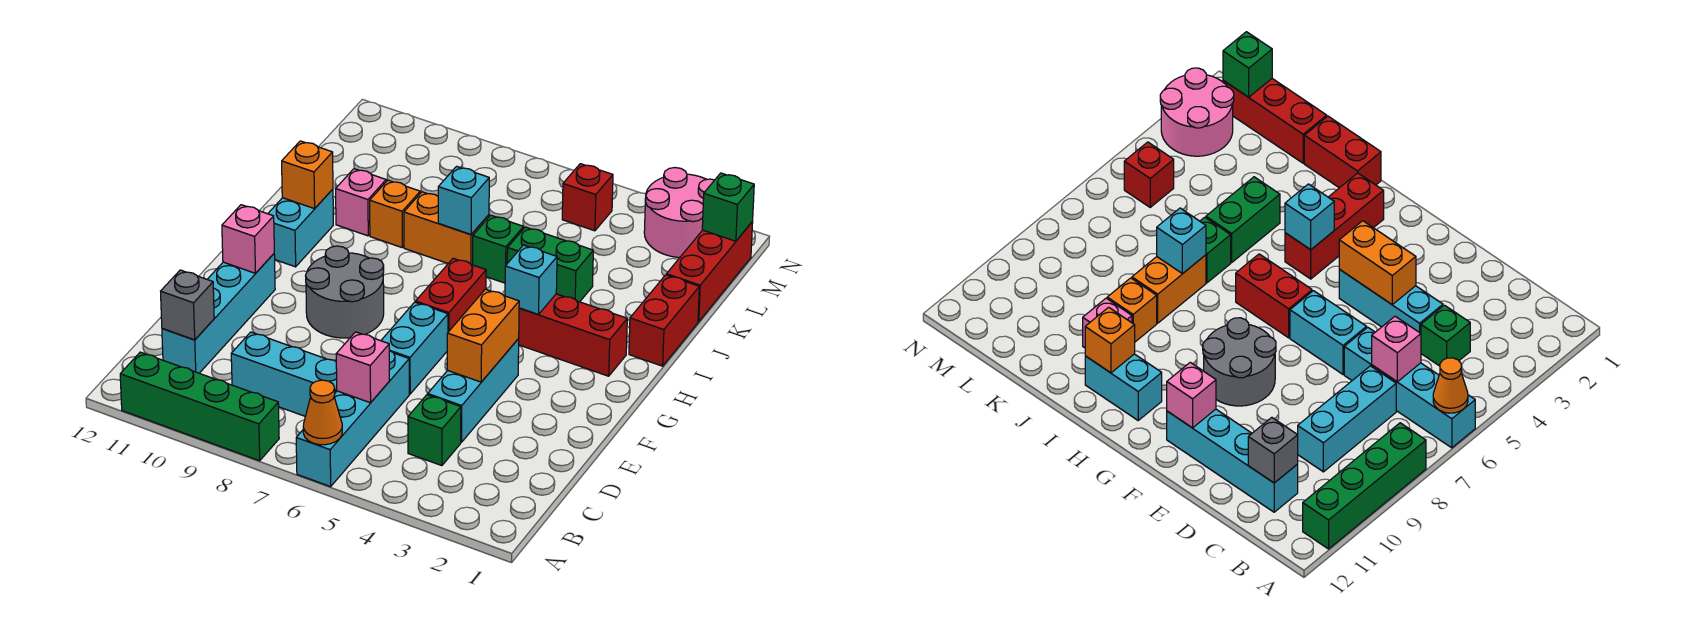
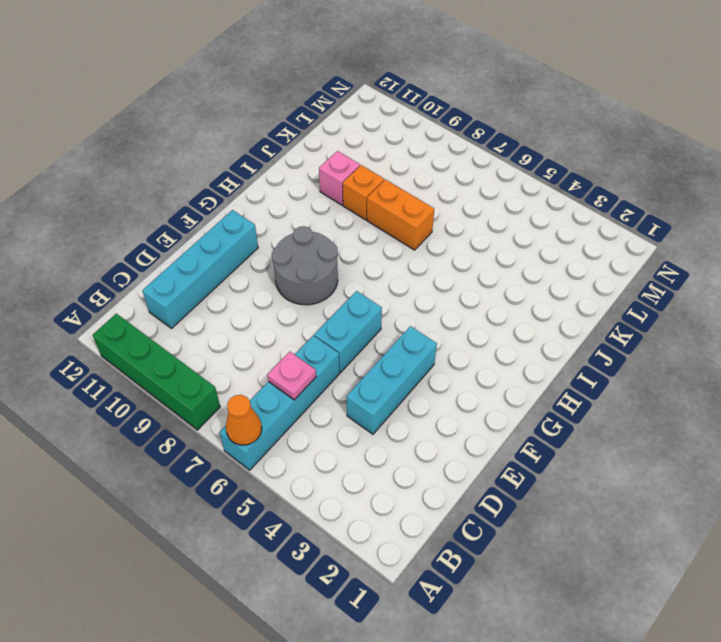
pink plate C6 level 2 -> pink brick C6 level 2
none -> green brick C4 level 1
none -> cyan brick C7:C9 level 1
none -> red brick G6:H6 level 1

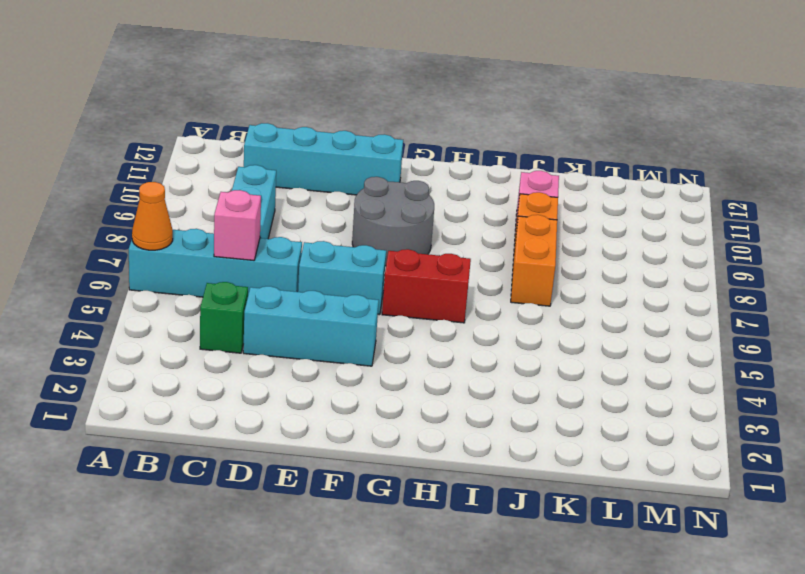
none -> green brick A8:A11 level 1
none -> red brick H2:H4 level 1
none -> cyan brick H11:I11 level 1

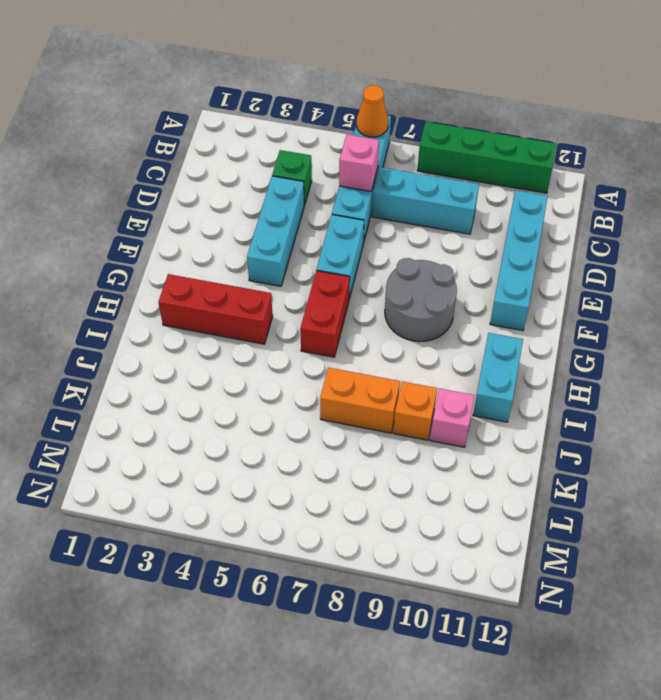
none -> red brick I1:J1 level 1
none -> green brick J4:J5 level 1
none -> green brick J6 level 1

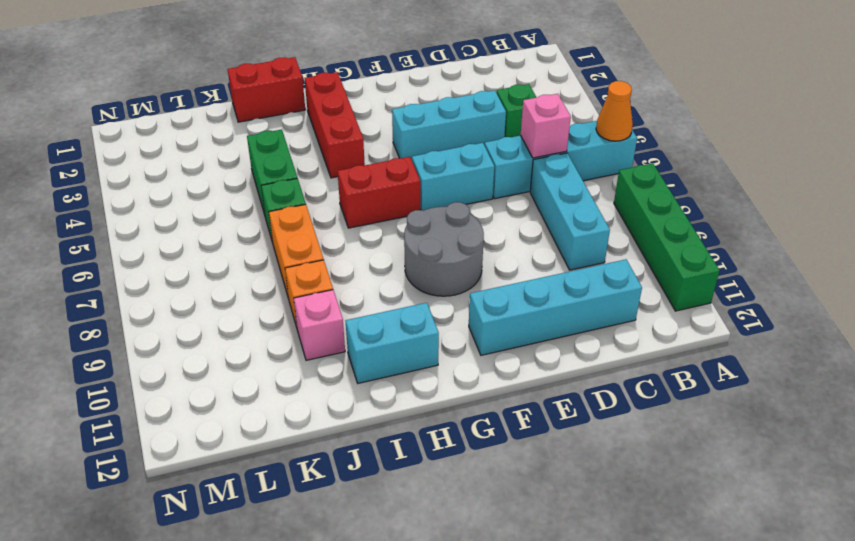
none -> red brick K1:M1 level 1
none -> pink round brick M2:N3 level 1
none -> red brick M5 level 1

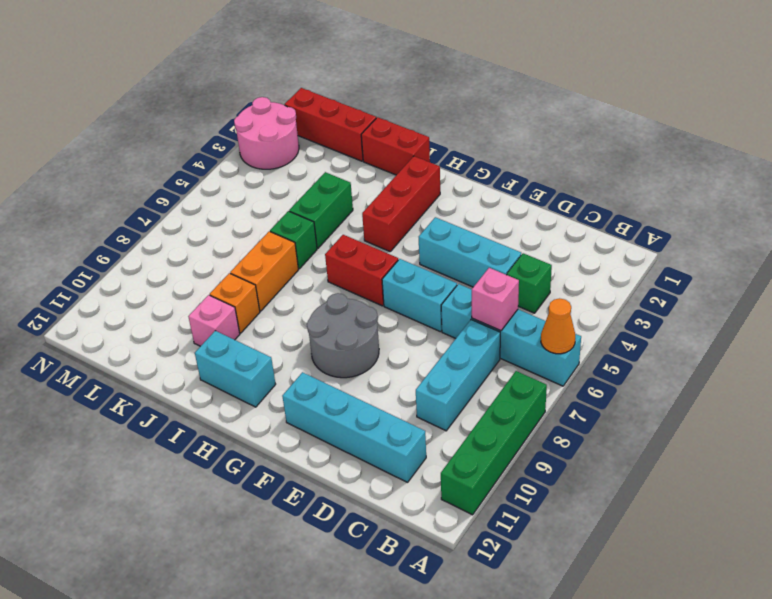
none -> red brick M5 level 1
none -> grey brick C11 level 2
none -> orange brick E4:F4 level 2

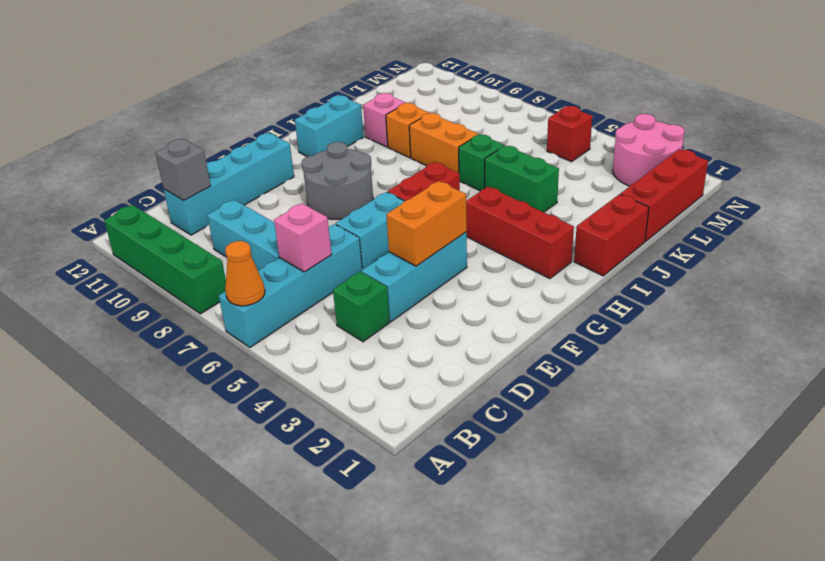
none -> pink brick F11 level 2
none -> cyan brick H4 level 2
none -> orange brick I11 level 2

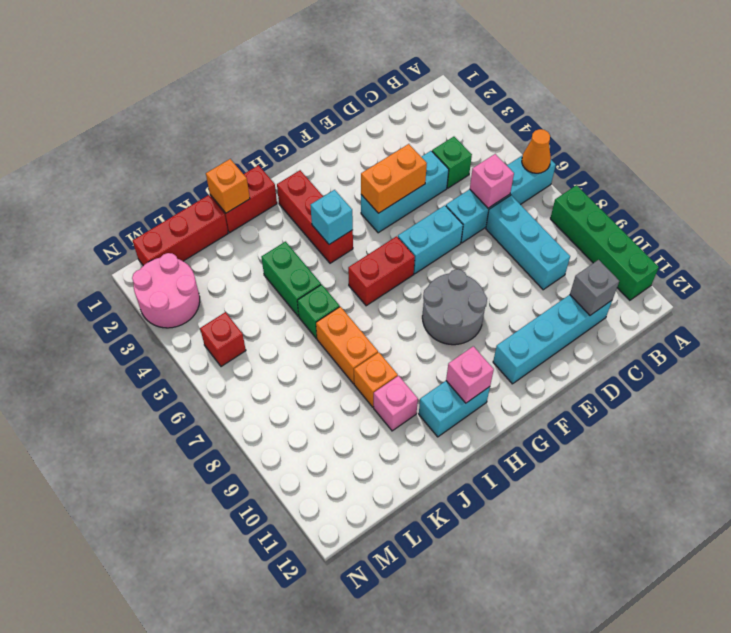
pink brick H11 level 2 -> pink brick F11 level 2
orange brick J1 level 2 -> orange brick I11 level 2
none -> cyan brick J7 level 2
none -> green brick M1 level 2

